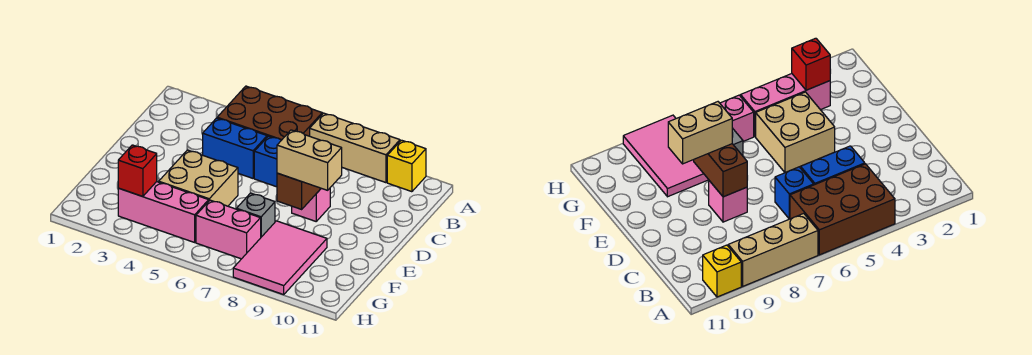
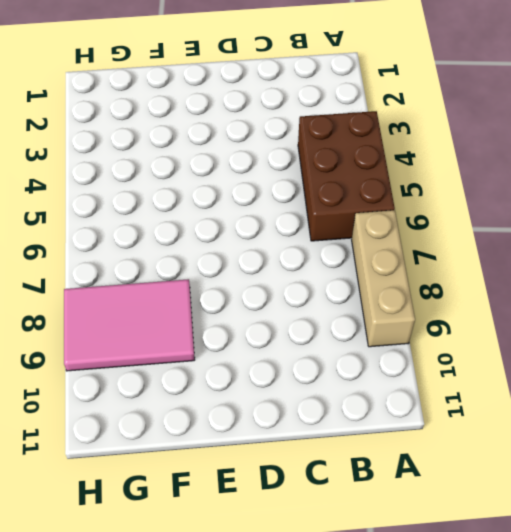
none -> yellow brick A10 level 1
none -> blue brick C4:C5 level 1
none -> blue brick C6 level 1

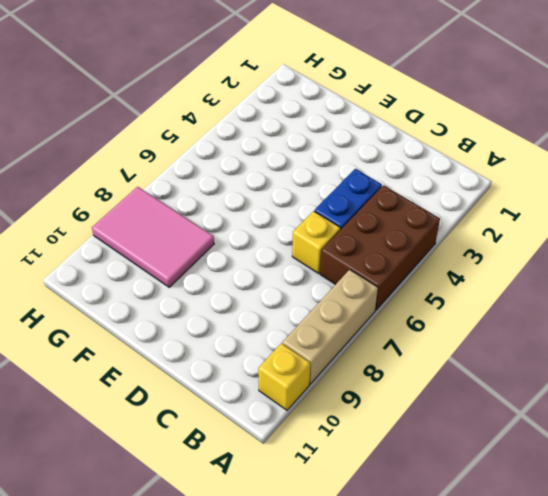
yellow brick C6 level 1 -> blue brick C6 level 1
none -> pink brick D8 level 1
none -> tan brick E4:F5 level 1
none -> grey brick F7 level 1

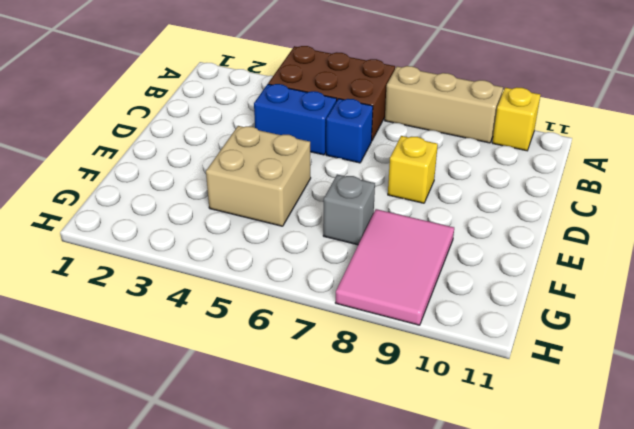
yellow brick D8 level 1 -> pink brick D8 level 1
none -> pink brick G3:G5 level 1
none -> pink brick G6:G7 level 1
none -> brown brick D8:E8 level 2

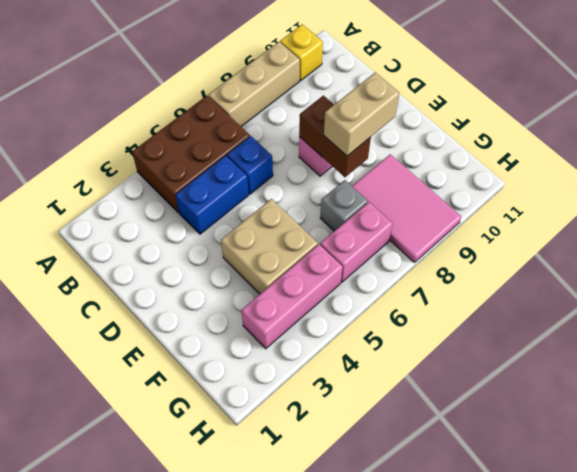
none -> red brick G3 level 2

